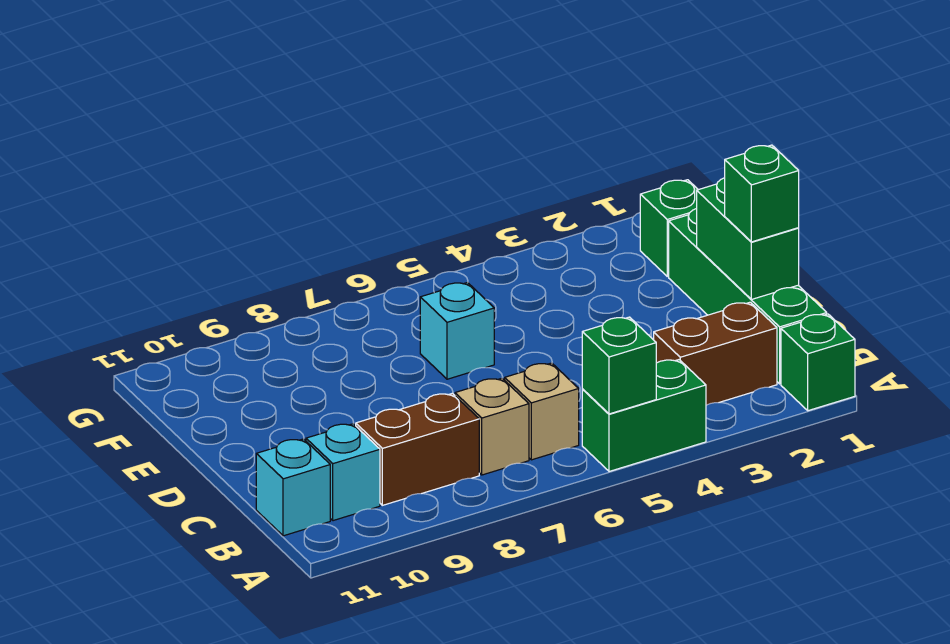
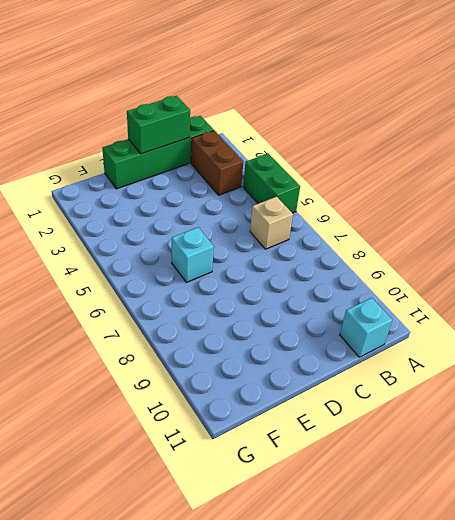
none -> green brick A1 level 1
none -> tan brick B7 level 1
none -> brown brick B8:B9 level 1

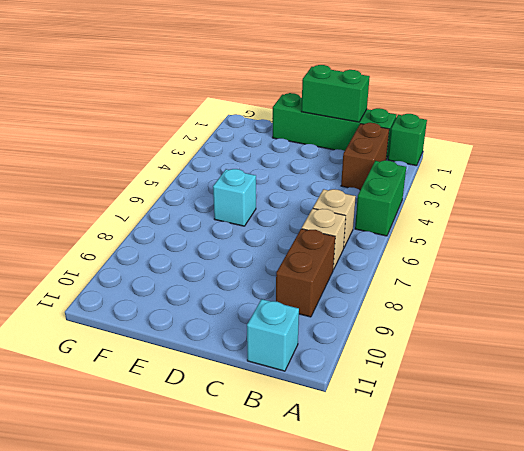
none -> cyan brick B10 level 1
none -> green brick F1 level 1
none -> green brick A5 level 2

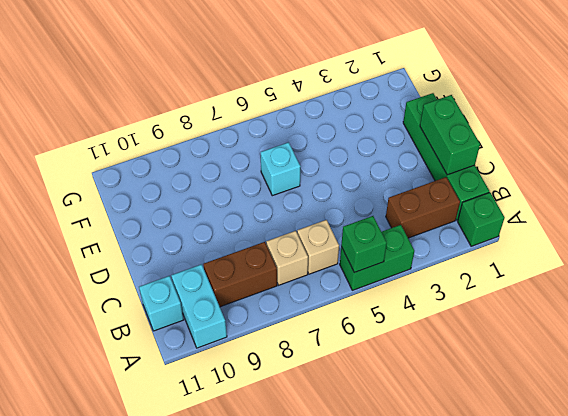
cyan brick A10:B10 level 1 -> cyan brick B10 level 1
none -> green brick F1 level 1
none -> green brick C1 level 3

